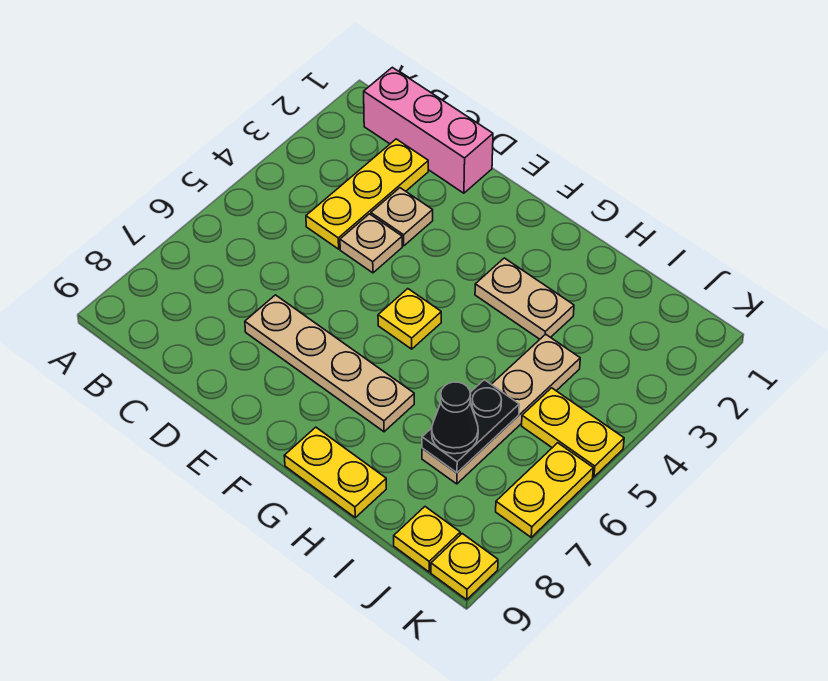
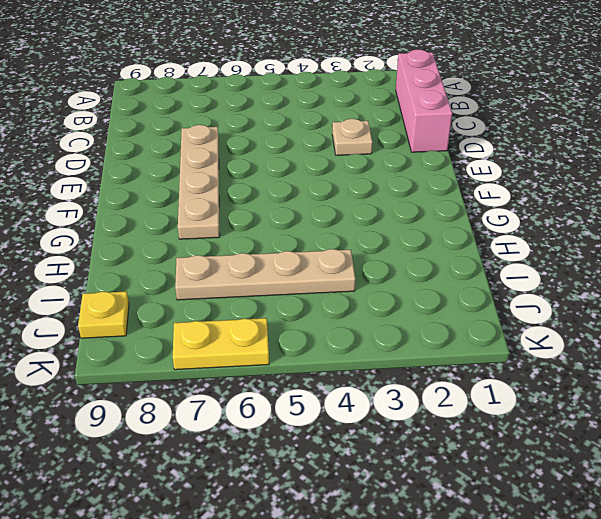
none -> yellow plate C2:C4 level 1
none -> tan plate D4 level 1
none -> yellow plate F5 level 1

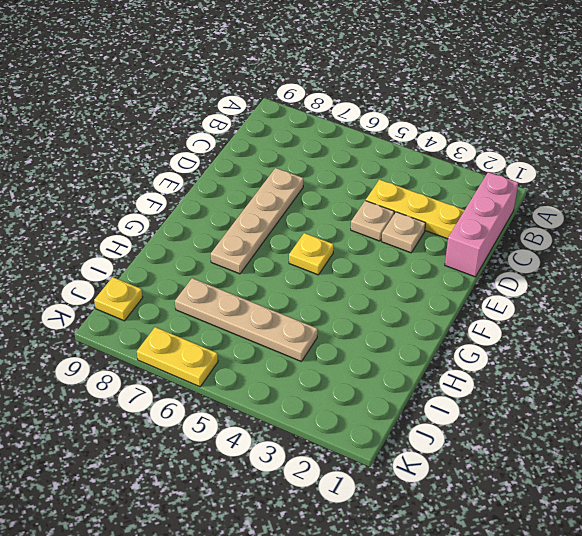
none -> tan plate G3:H3 level 1
none -> yellow plate G9:H9 level 1
none -> yellow plate J5:K5 level 1

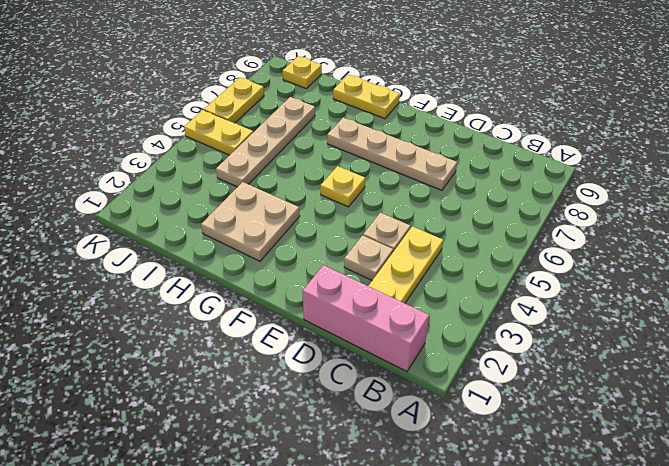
tan plate G2:H3 level 1 -> tan plate G3:H3 level 1
none -> yellow plate K9 level 1
none -> black plate I6:I7 level 2
none -> black cone I7 level 3

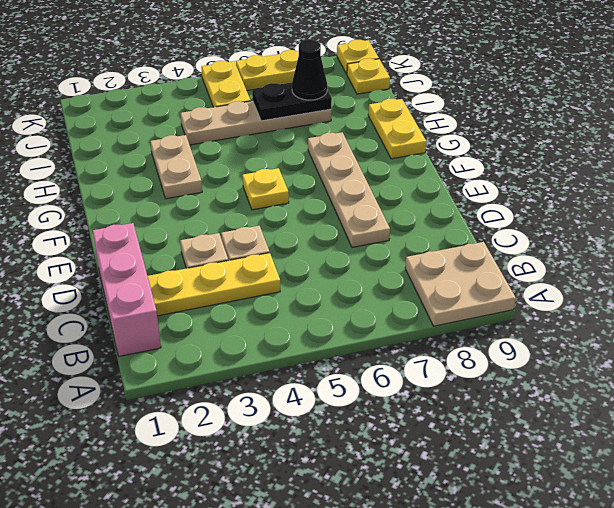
tan plate A8:B9 level 1 -> none

